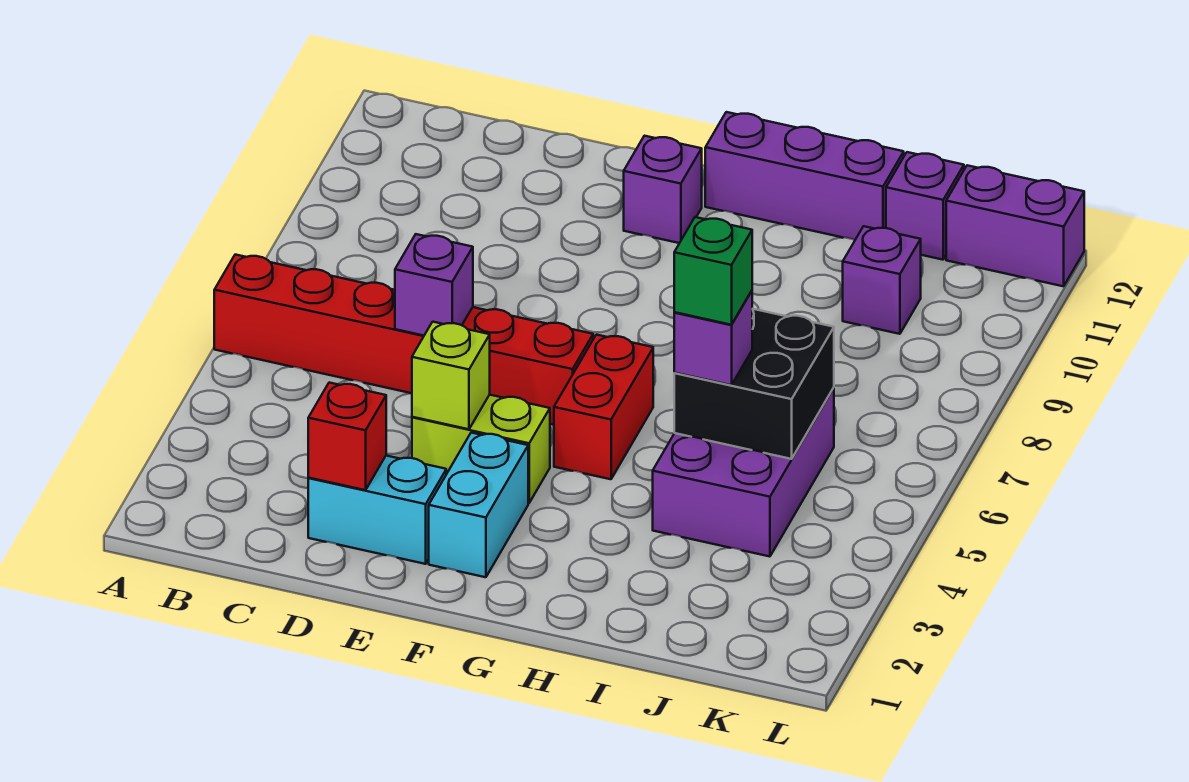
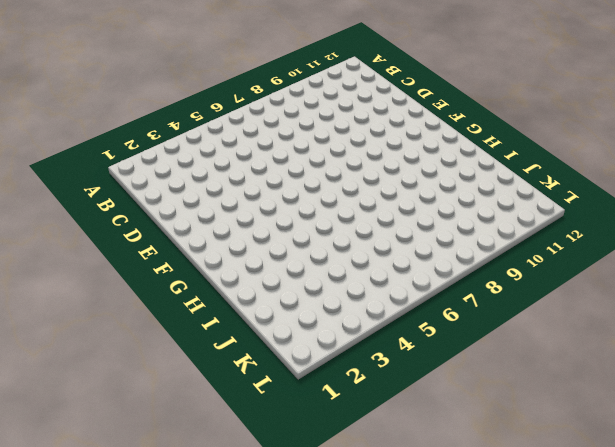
none -> red brick A6:F6 level 1
none -> cyan brick D2:E2 level 1
none -> lime brick E4:F4 level 1

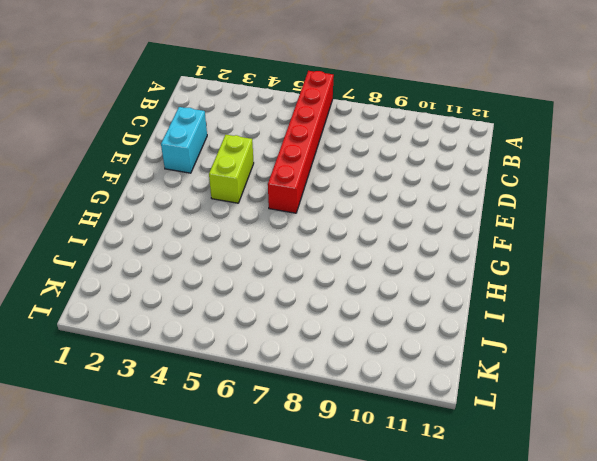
none -> cyan brick F2:F3 level 1
none -> purple brick F11 level 1
none -> red brick G5:G6 level 1

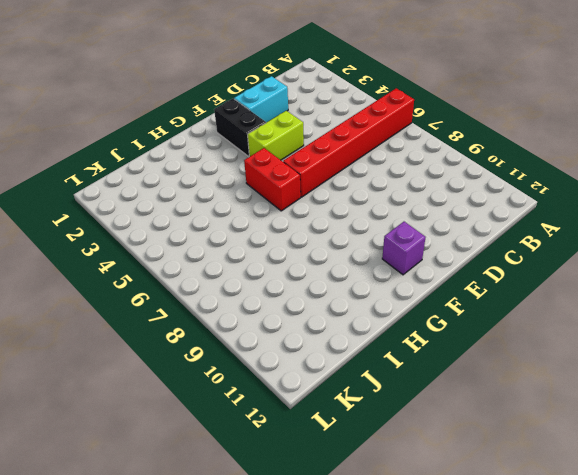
black brick F2:F3 level 1 -> cyan brick F2:F3 level 1
none -> purple brick G12:I12 level 1
none -> purple brick I4:J6 level 1
none -> purple brick J10 level 1

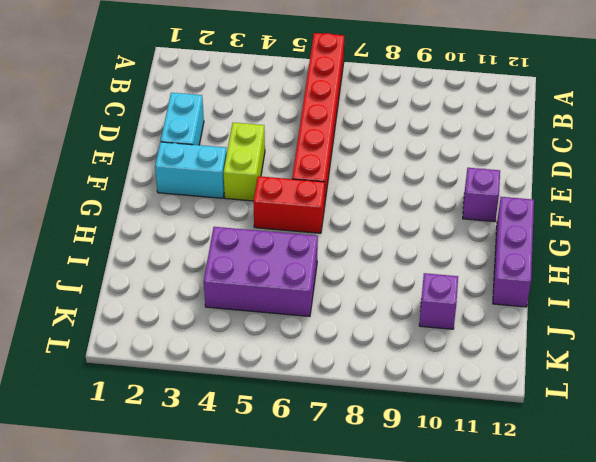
none -> purple brick J12 level 1
none -> purple brick K12:L12 level 1
none -> red brick D2 level 2

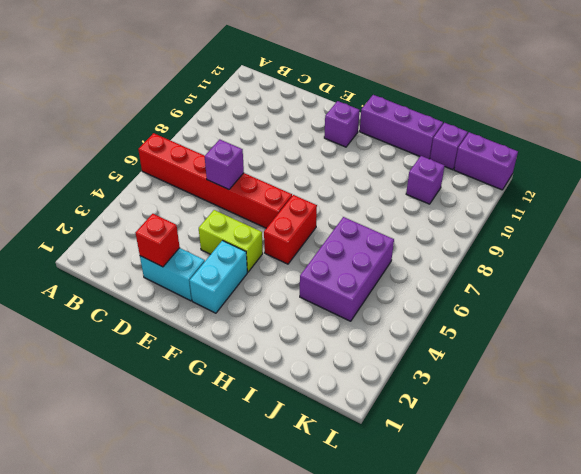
none -> lime brick E4 level 2
none -> black brick I5:J6 level 2
none -> purple brick I5 level 3

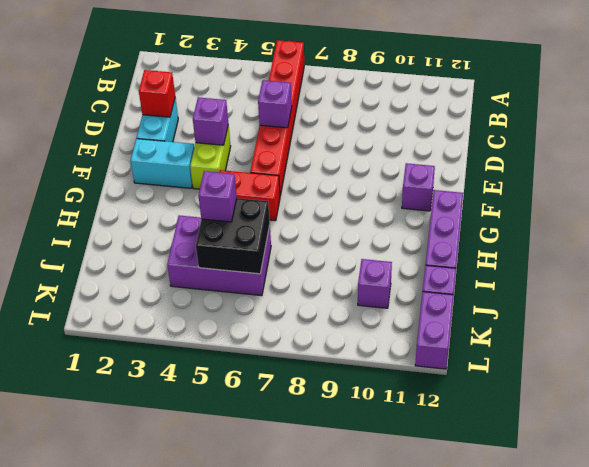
purple brick E4 level 2 -> lime brick E4 level 2
none -> green brick I5 level 4

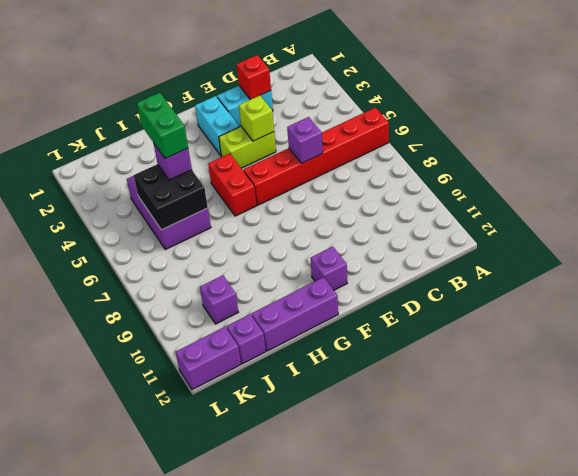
green brick I4:I5 level 4 -> green brick I5 level 4

